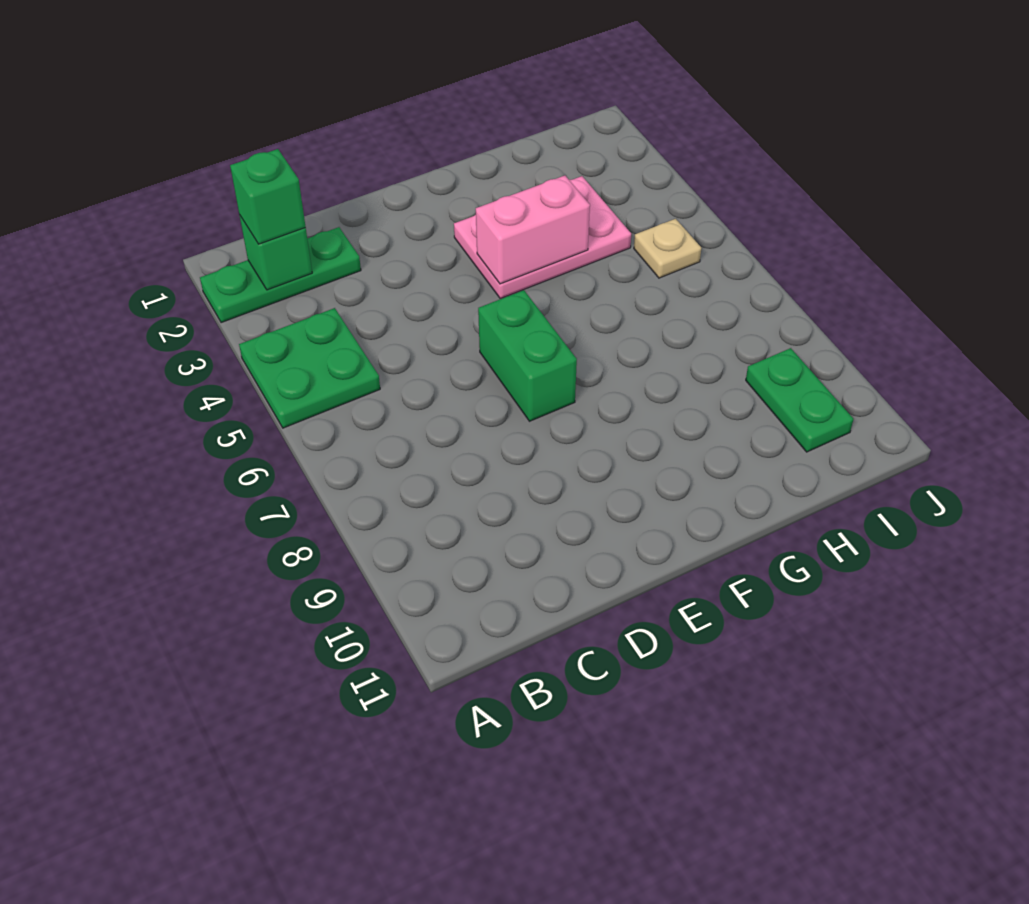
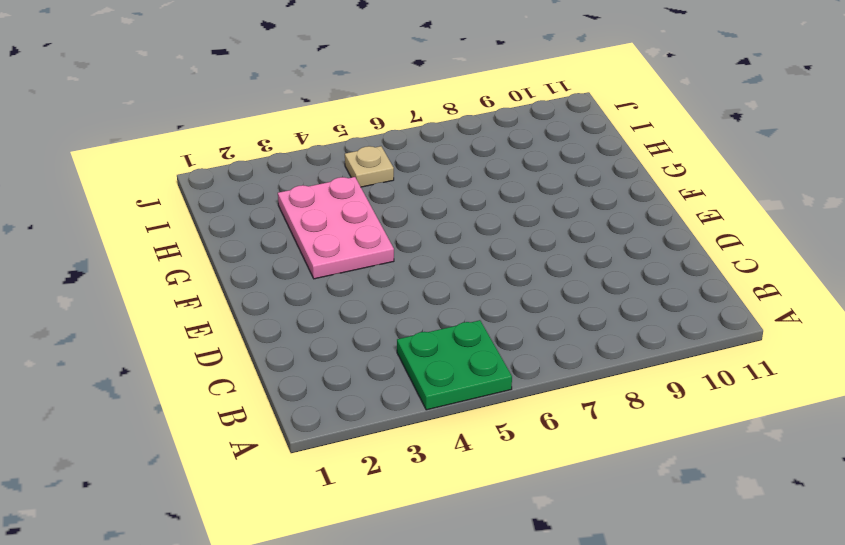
none -> green plate A2:C2 level 1
none -> green brick E6:E7 level 1

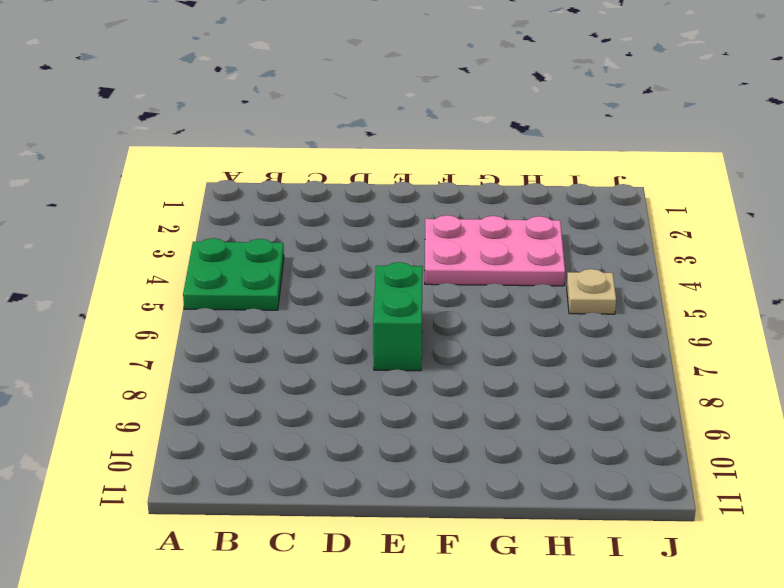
none -> green plate A2:C2 level 1
none -> green plate I9:I10 level 1

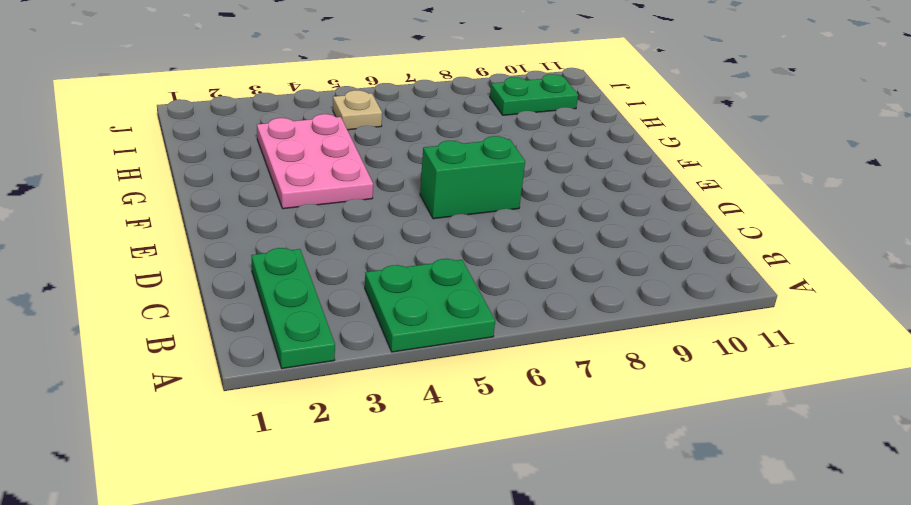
none -> green brick B2 level 2
none -> pink brick F4:G4 level 2

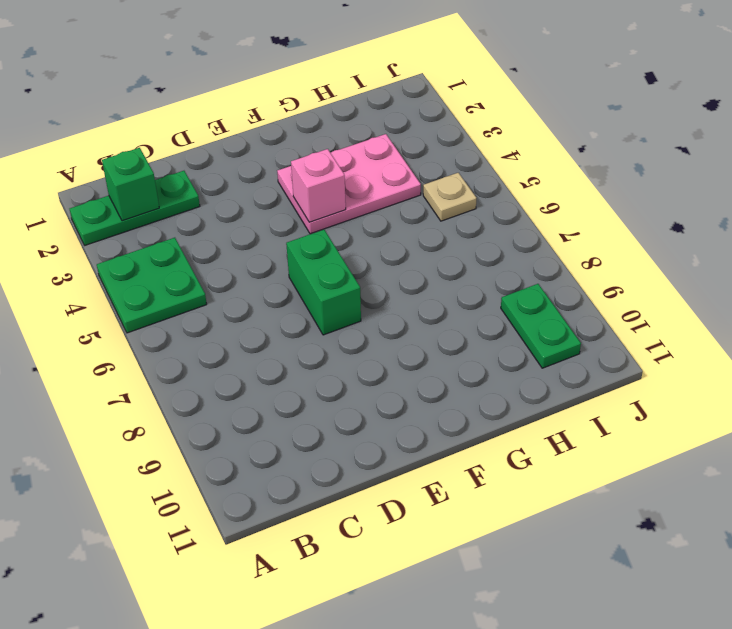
pink brick F4 level 2 -> pink brick F4:G4 level 2
none -> green brick B2 level 3

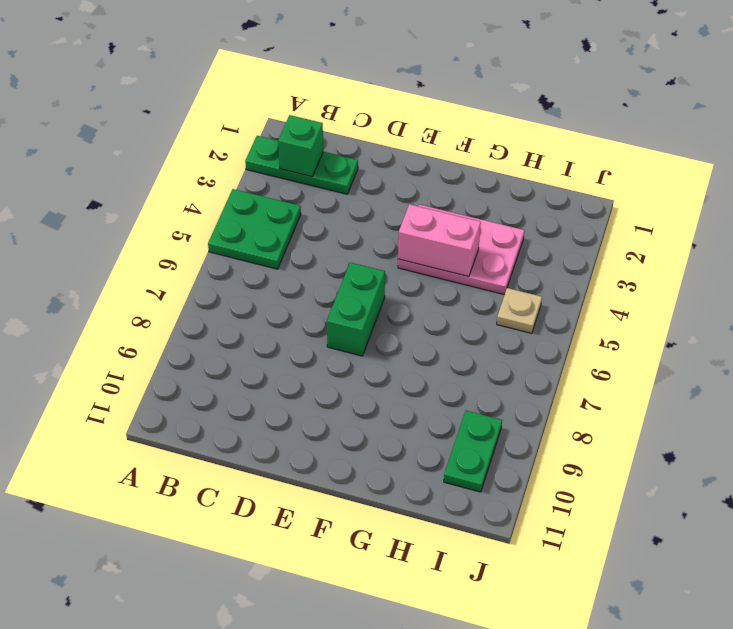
none -> green brick B2 level 3

